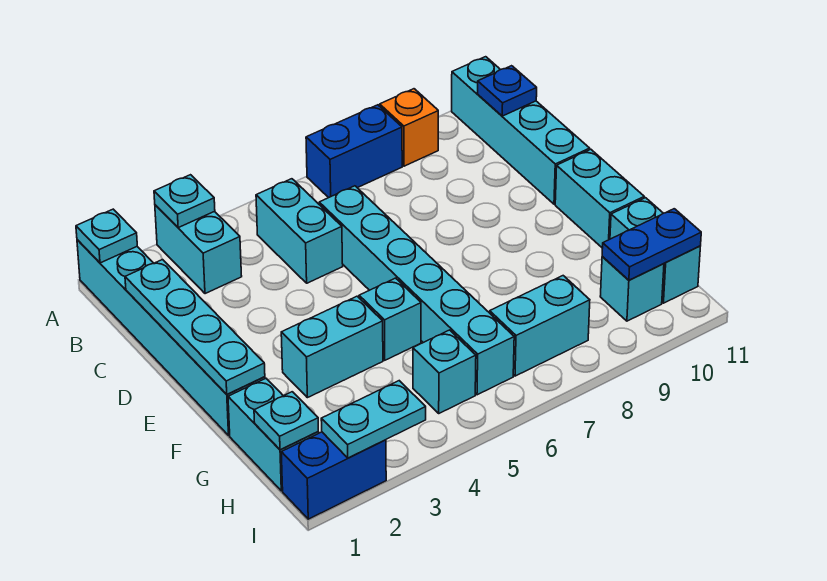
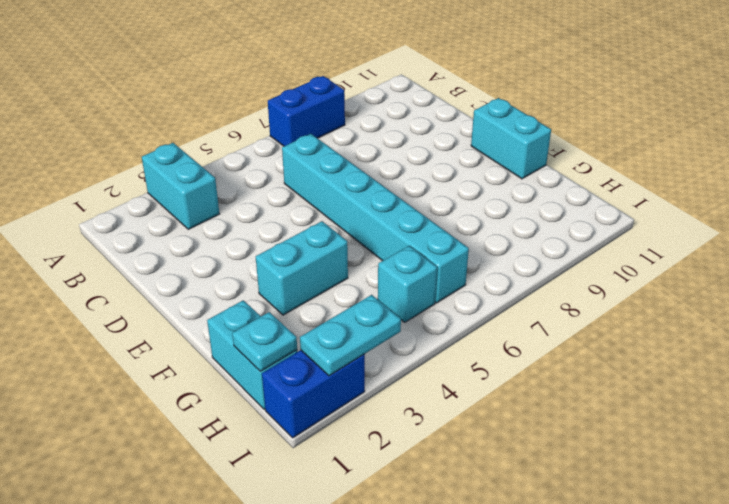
none -> cyan brick A1:F1 level 1
none -> orange brick A9 level 1
none -> cyan brick A11:D11 level 1

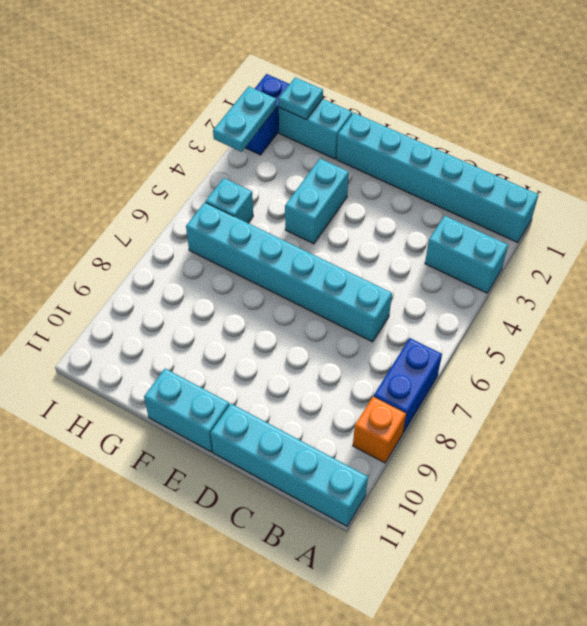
none -> cyan brick B5:C5 level 1
none -> cyan brick F5 level 1
none -> cyan brick G11:H11 level 1

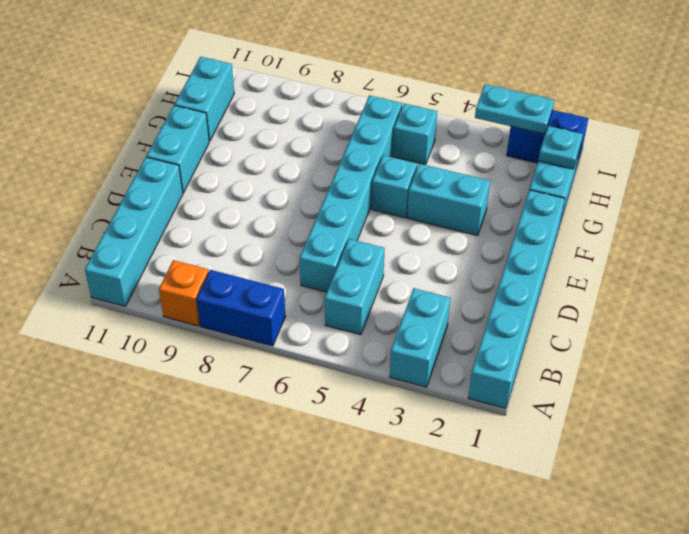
none -> cyan brick H7:H8 level 1
none -> cyan brick H10 level 1
none -> cyan plate A1 level 2

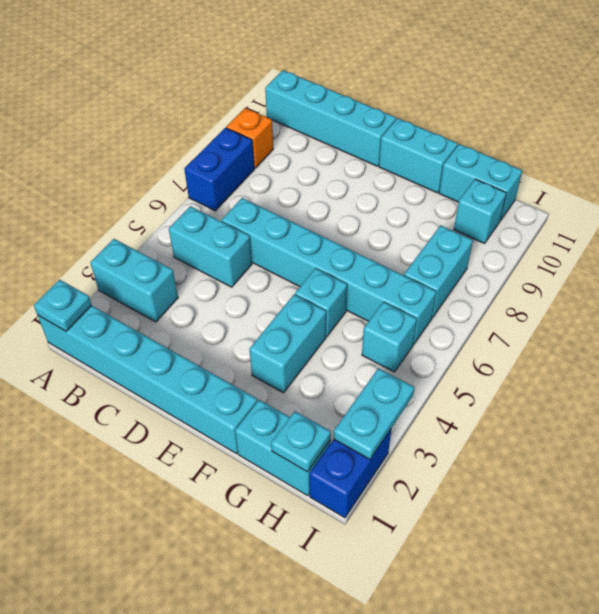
none -> cyan plate A3 level 2
none -> blue plate B11 level 2
none -> cyan plate C1:F1 level 2

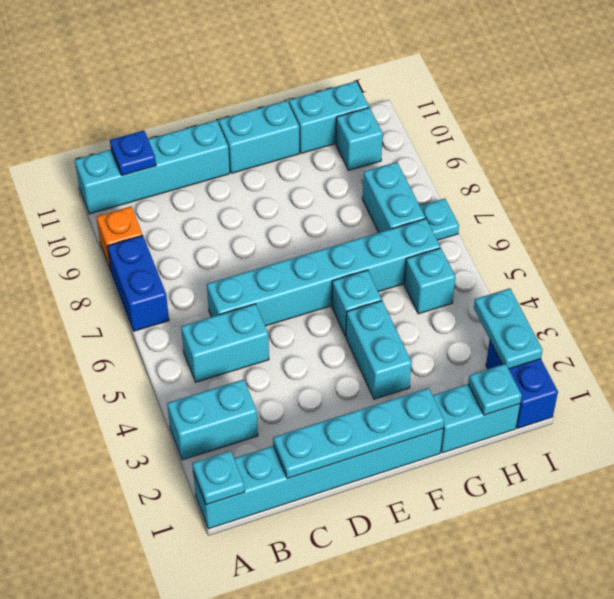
cyan plate I7 level 1 -> cyan plate A3 level 2
none -> blue plate H10:H11 level 2

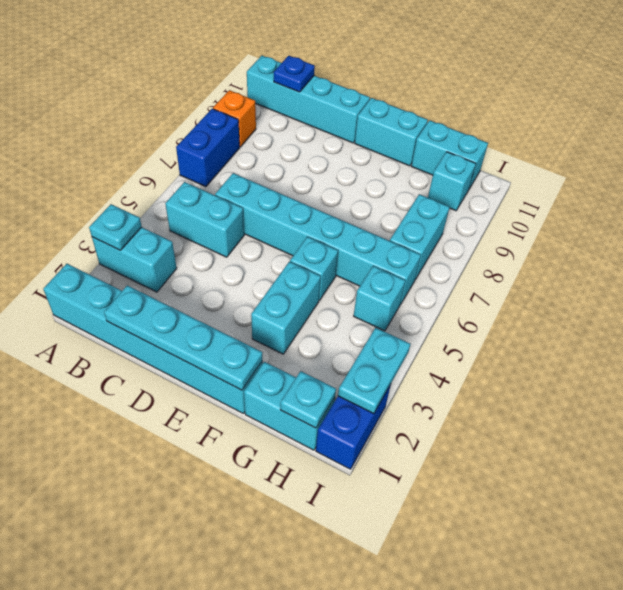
none -> cyan plate A1 level 2
none -> blue plate H10:H11 level 2

